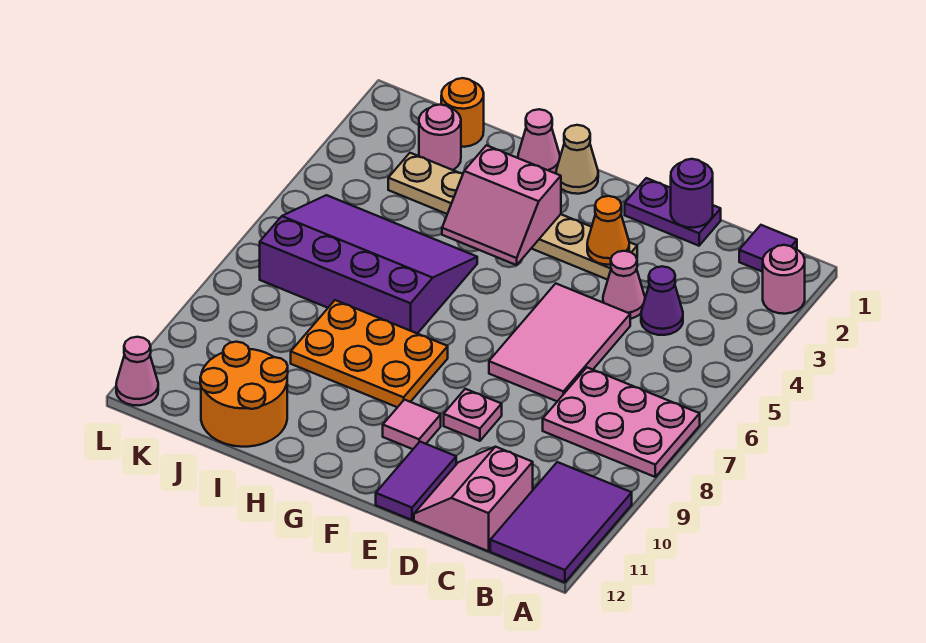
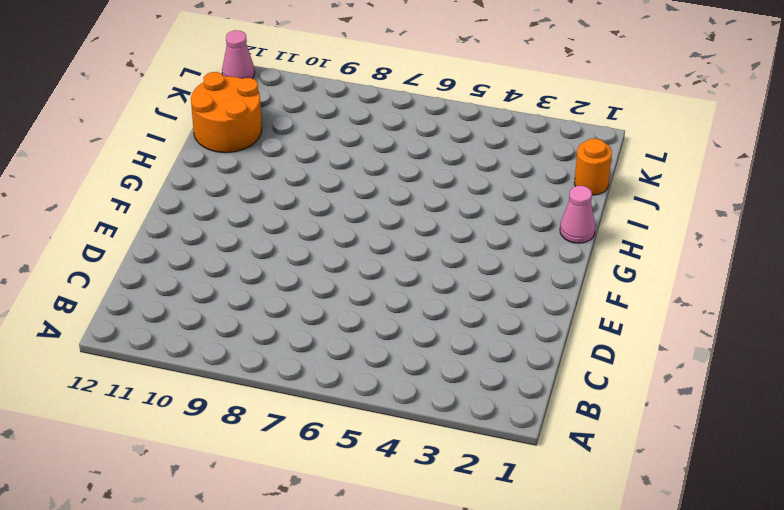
none -> pink round brick A2 level 1
none -> pink plate A7:C8 level 1
none -> purple tile A10:B12 level 1

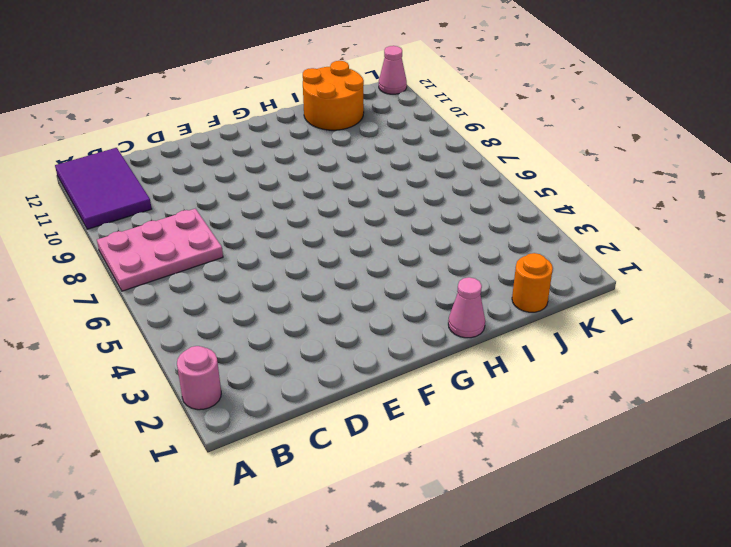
none -> purple tile B1 level 1
none -> purple cone C4 level 1
none -> pink slope C11:D12 level 1 top C

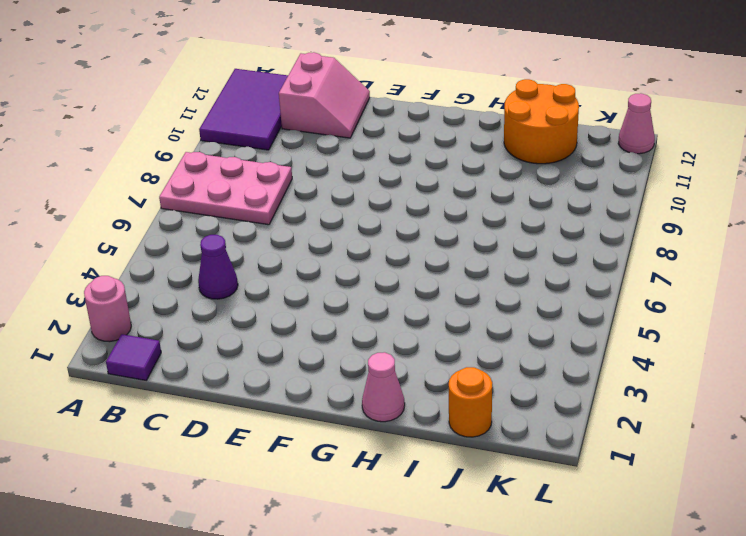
none -> purple plate D1:E1 level 1
none -> pink cone D4 level 1
none -> pink tile D5:E7 level 1

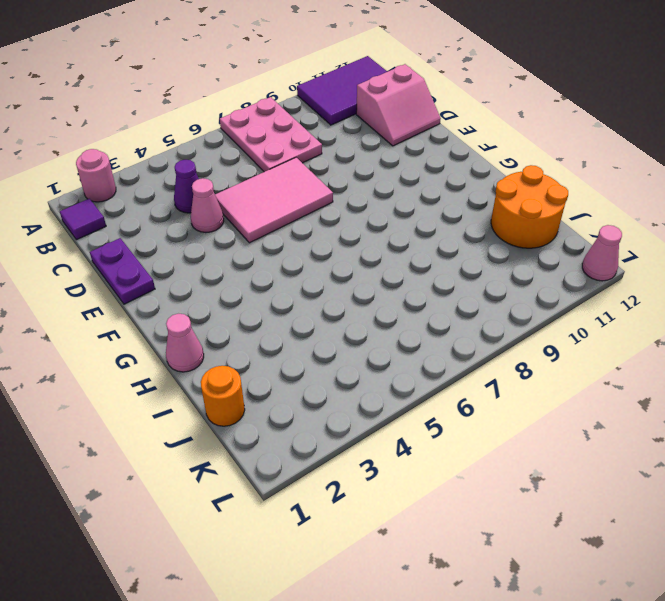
none -> tan plate E3:J3 level 1
none -> pink plate E9 level 1
none -> purple tile E11:E12 level 1

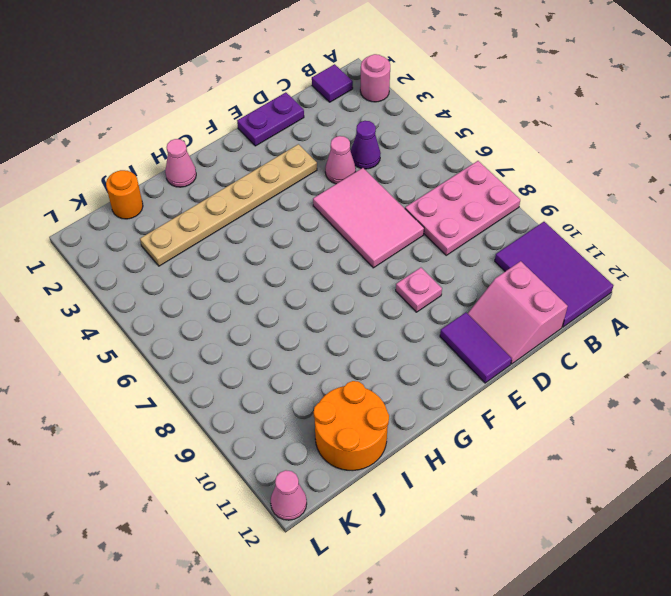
none -> pink tile F10 level 1
none -> tan cone G1 level 1
none -> orange plate G8:I9 level 1

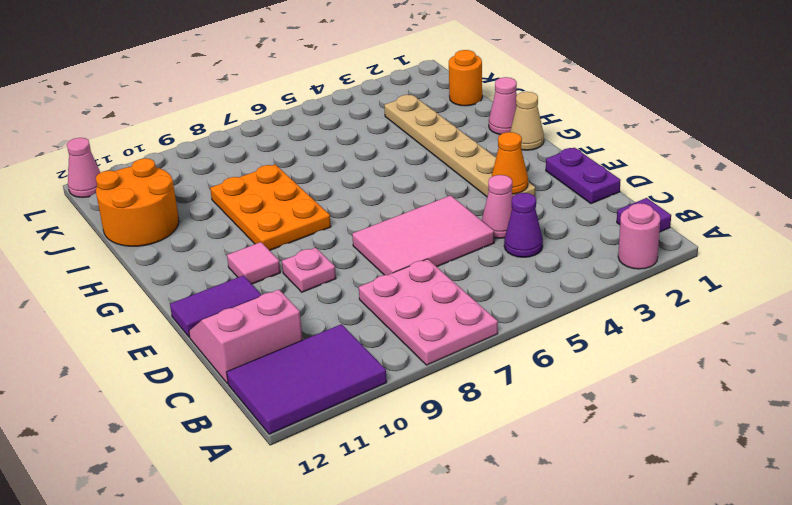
none -> purple slope H5:K7 level 1 top 7
none -> pink round brick J2 level 1
none -> purple round brick D1 level 2

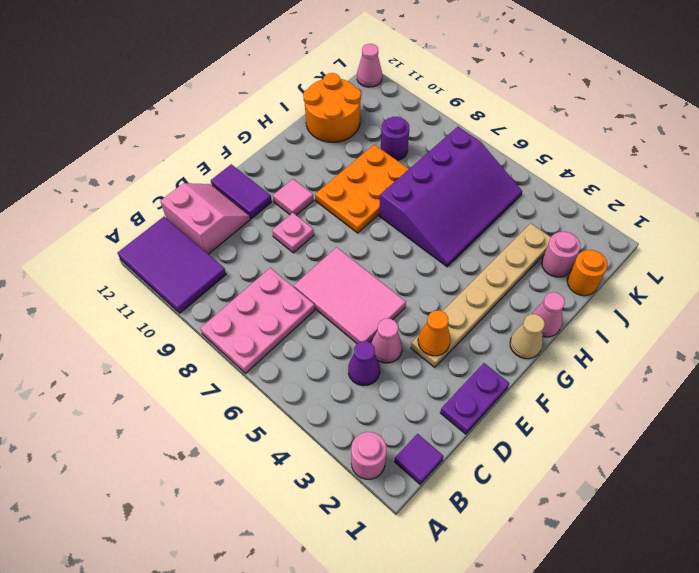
purple round brick J9 level 1 -> purple round brick D1 level 2
none -> pink slope G3:H4 level 2 top 3

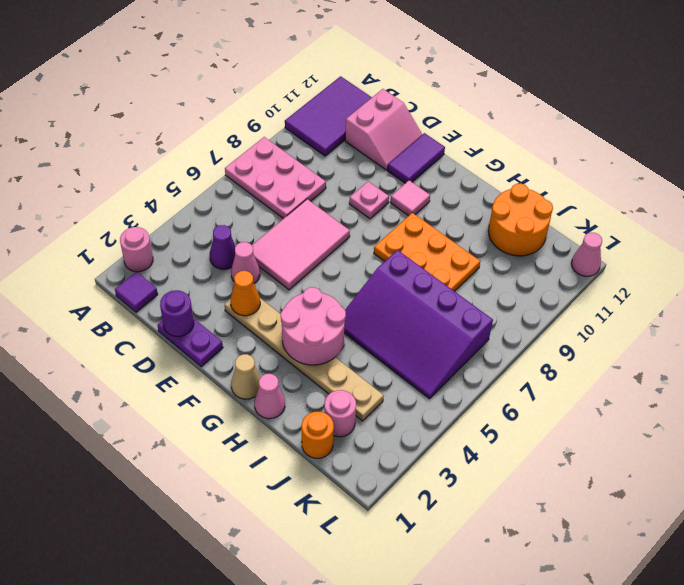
pink round brick G3:H4 level 2 -> pink slope G3:H4 level 2 top 3

